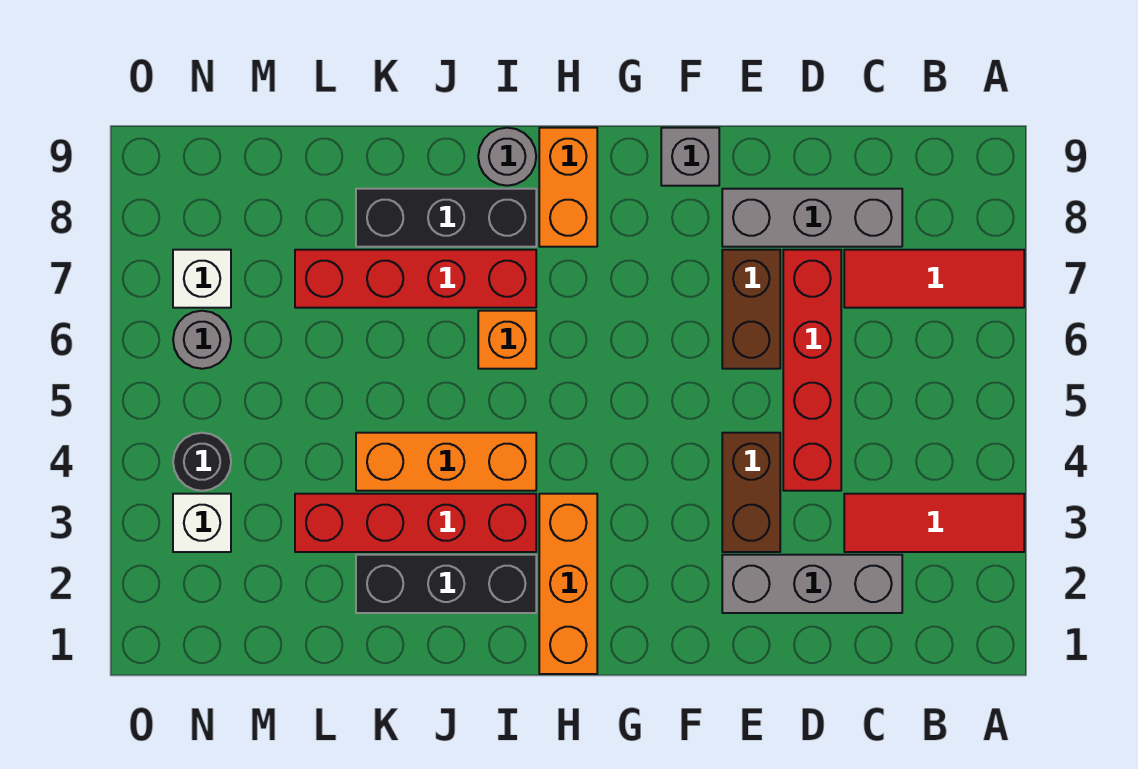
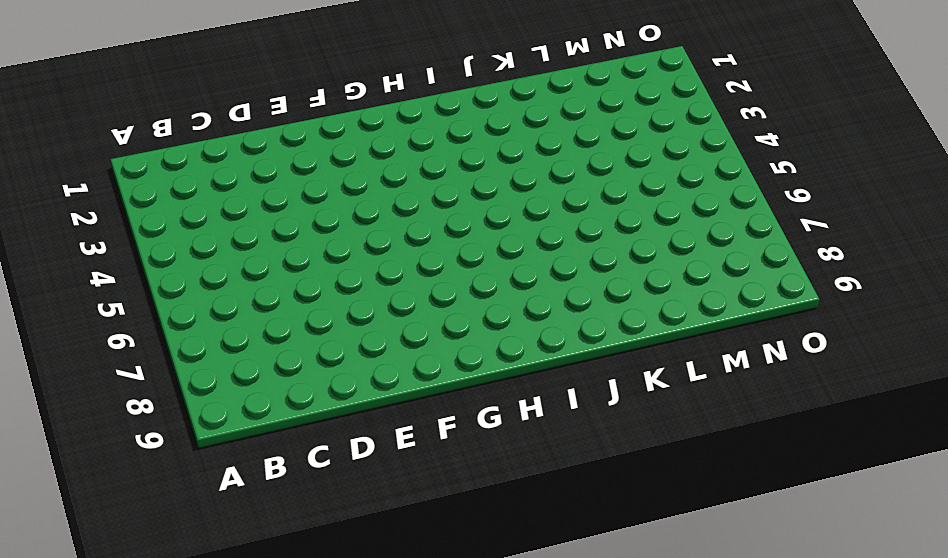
none -> red tile A3:C3 level 1
none -> red tile A7:C7 level 1
none -> grey brick C2:E2 level 1

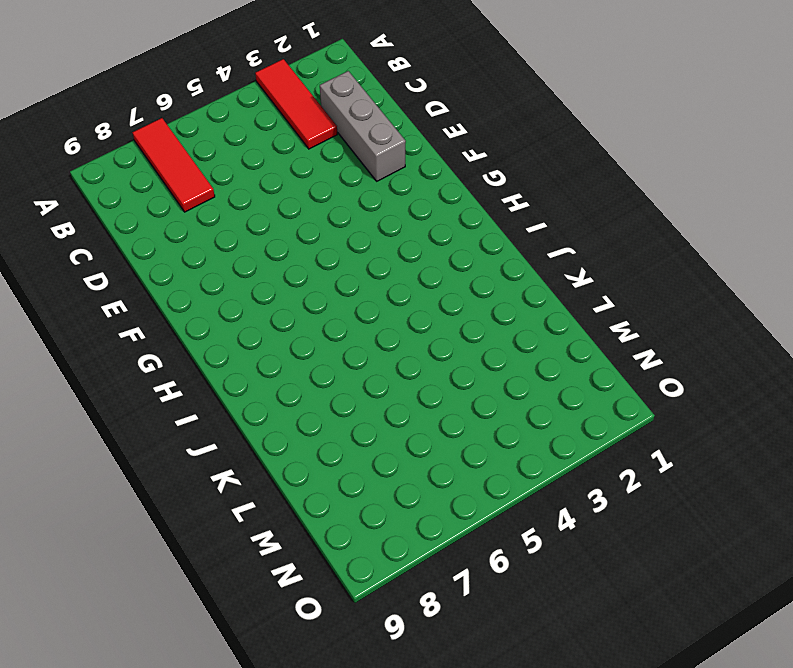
none -> grey brick C8:E8 level 1
none -> red brick D4:D7 level 1
none -> brown brick E3:E4 level 1

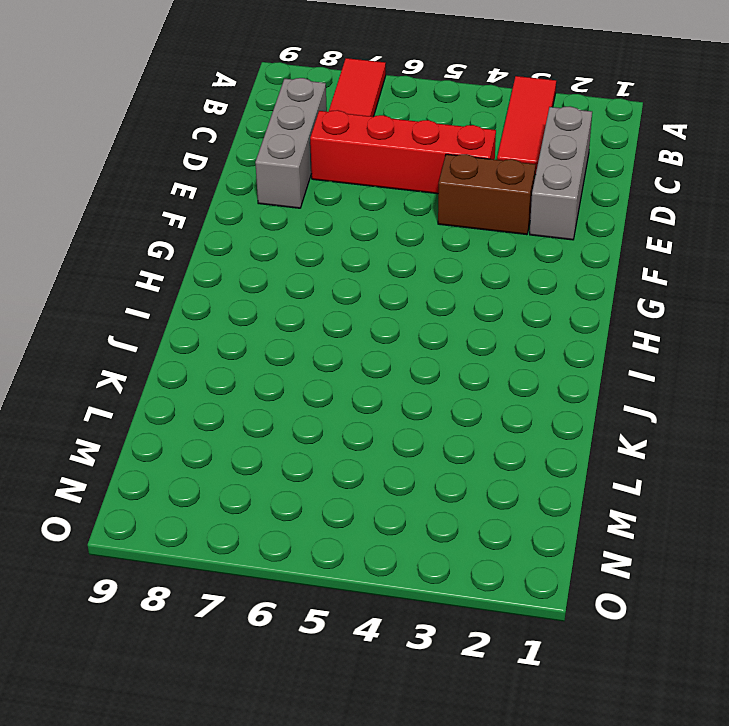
none -> brown brick E6:E7 level 1
none -> grey brick F9 level 1
none -> orange brick H1:H3 level 1

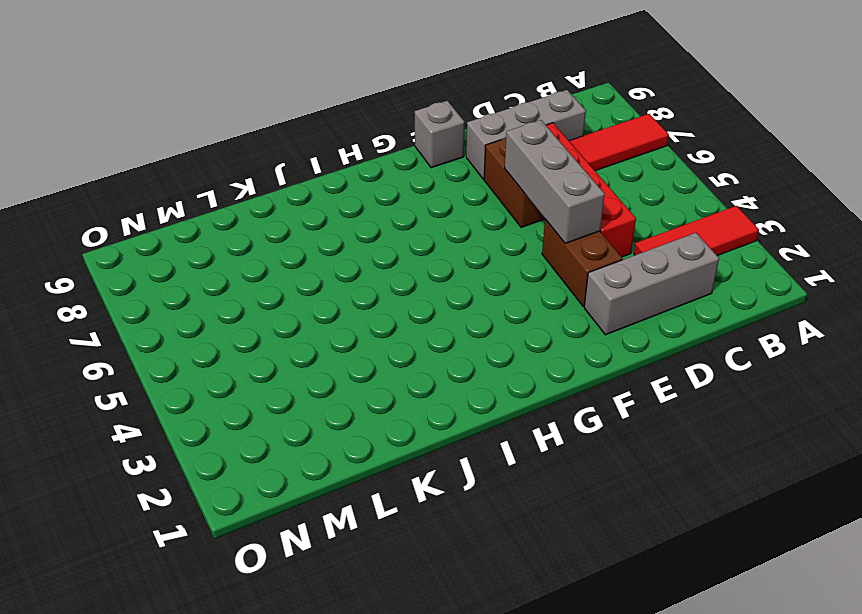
grey brick E4:E6 level 2 -> none
none -> orange brick H1:H3 level 1
none -> orange brick H8:H9 level 1
none -> black brick I2:K2 level 1

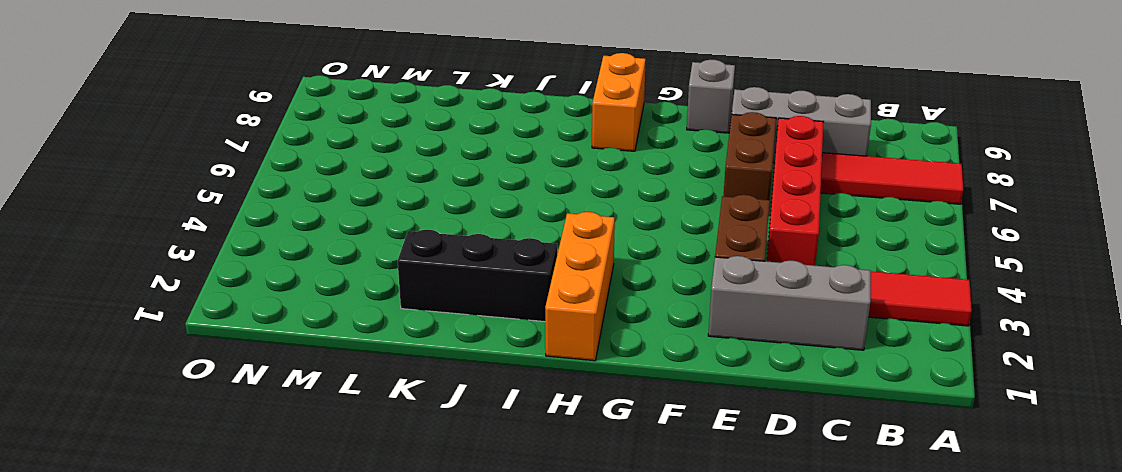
none -> red brick I3:L3 level 1
none -> orange brick I4:K4 level 1
none -> orange brick I6 level 1

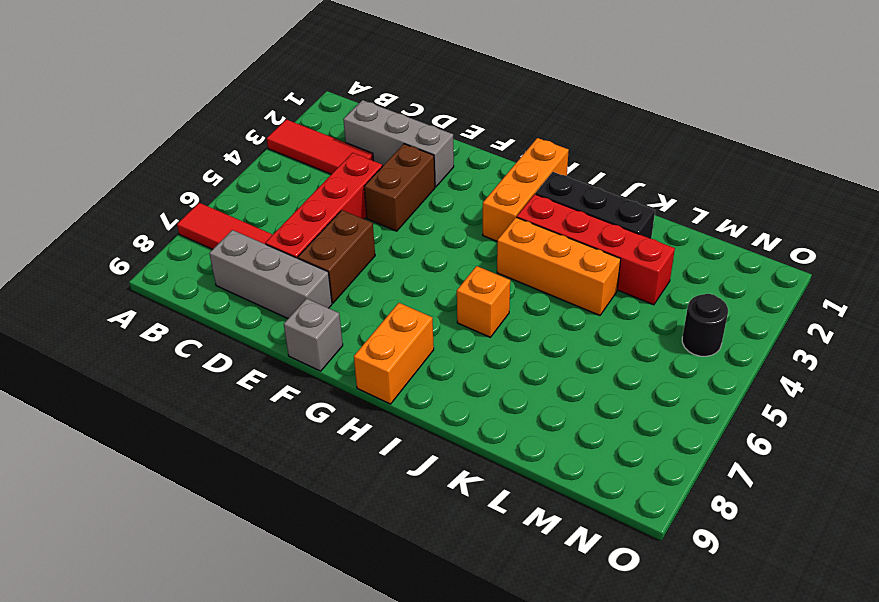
none -> red brick I7:L7 level 1
none -> black brick I8:K8 level 1
none -> grey round brick I9 level 1

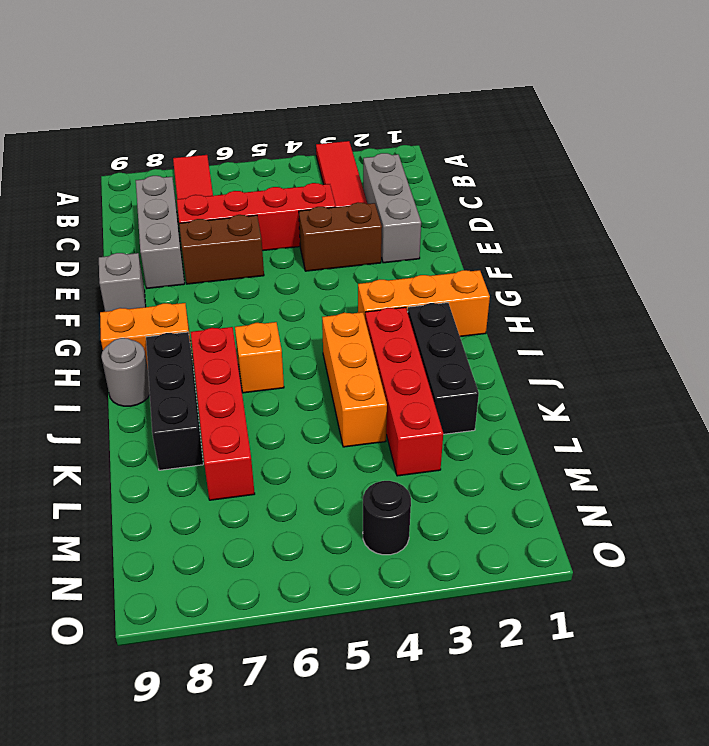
none -> white brick N3 level 1
none -> grey round brick N6 level 1
none -> white brick N7 level 1

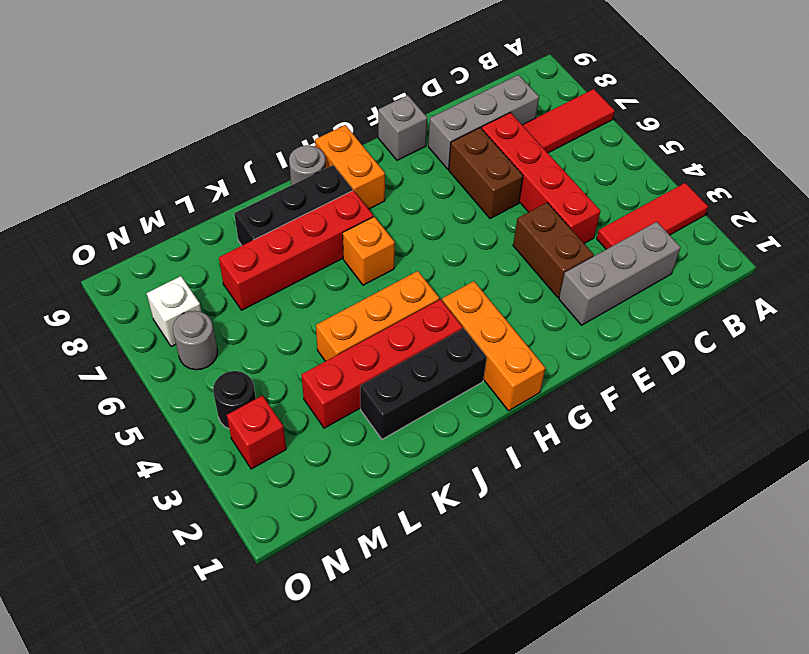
red brick N3 level 1 -> white brick N3 level 1

